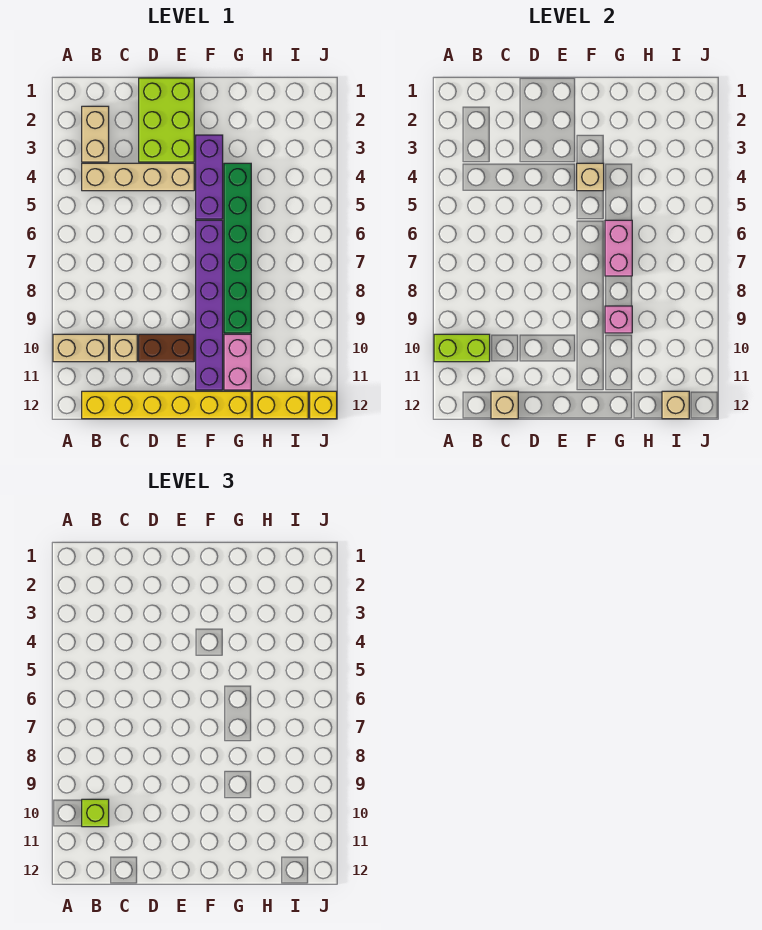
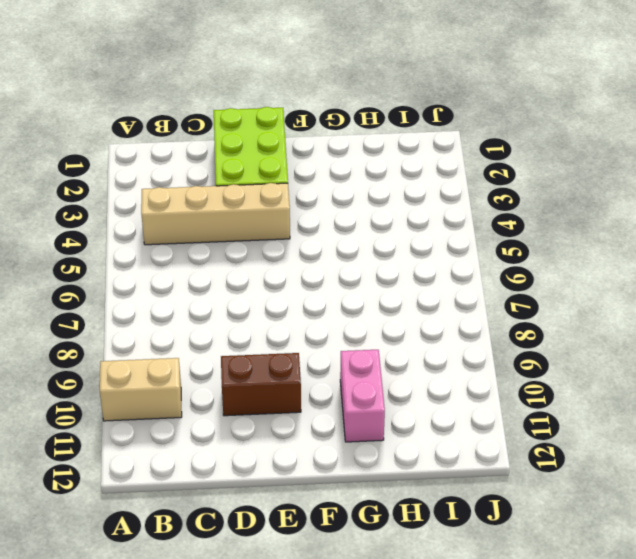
none -> tan brick B2:B3 level 1
none -> yellow brick B12:G12 level 1
none -> tan brick C10 level 1

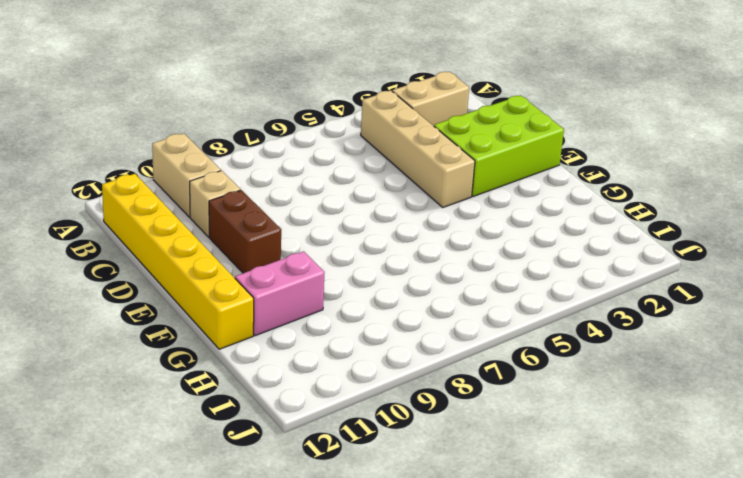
none -> purple brick F3:F5 level 1
none -> purple brick F6:F11 level 1
none -> green brick G4:G9 level 1

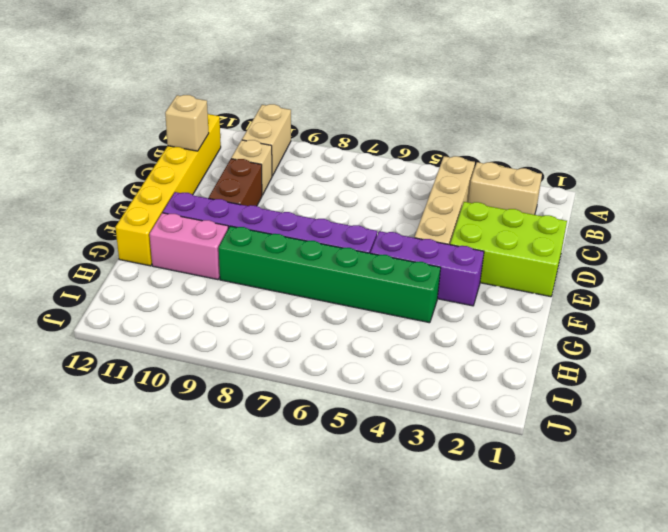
none -> yellow brick H12:I12 level 1
none -> yellow brick J12 level 1
none -> lime brick A10:B10 level 2

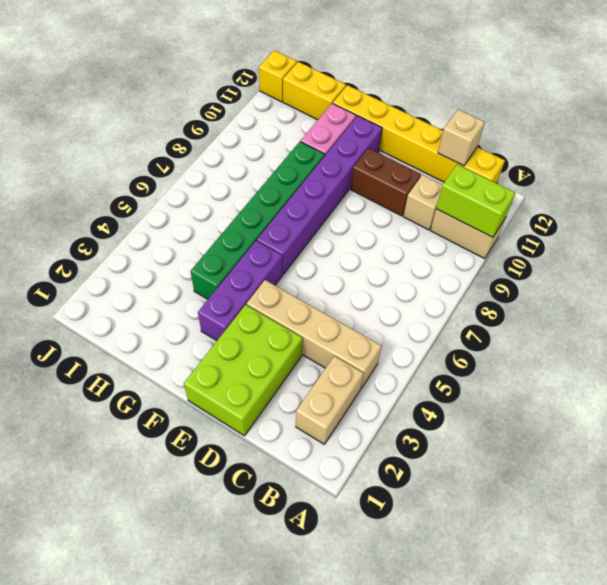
none -> tan brick F4 level 2
none -> pink brick G6:G7 level 2
none -> pink brick G9 level 2

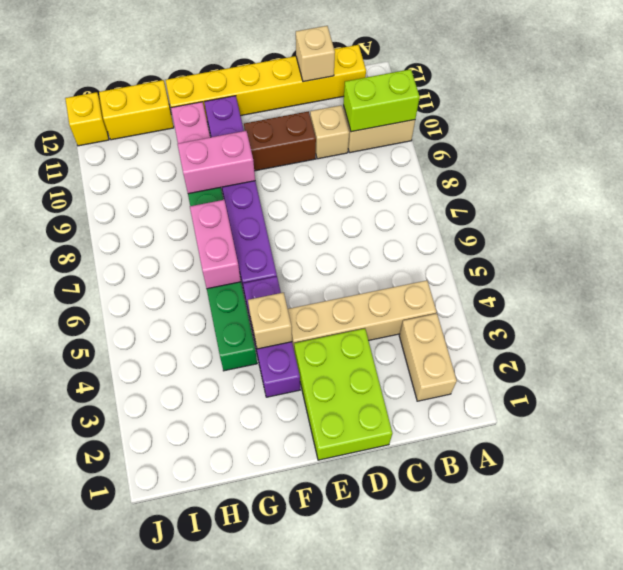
pink brick F9:G9 level 2 -> pink brick G9 level 2
none -> tan brick I12 level 2
none -> lime brick B10 level 3

